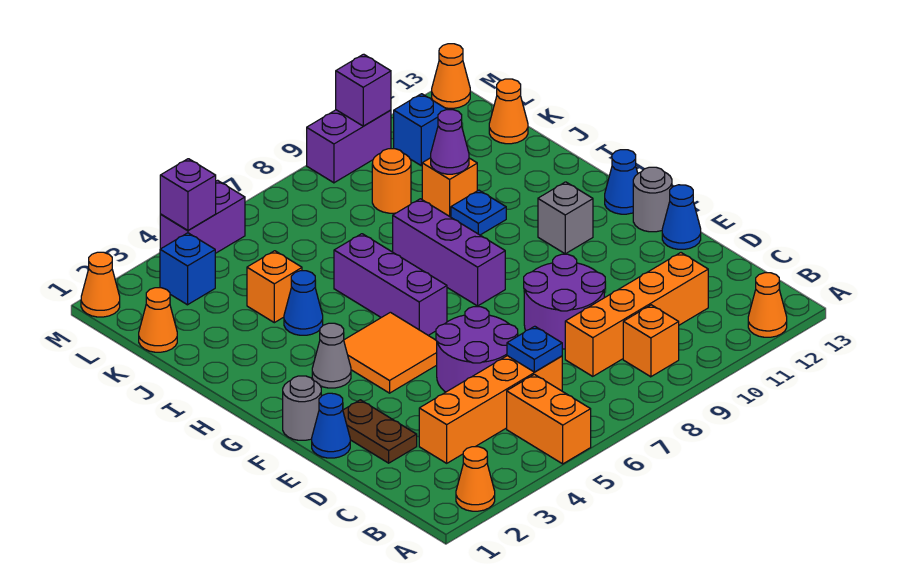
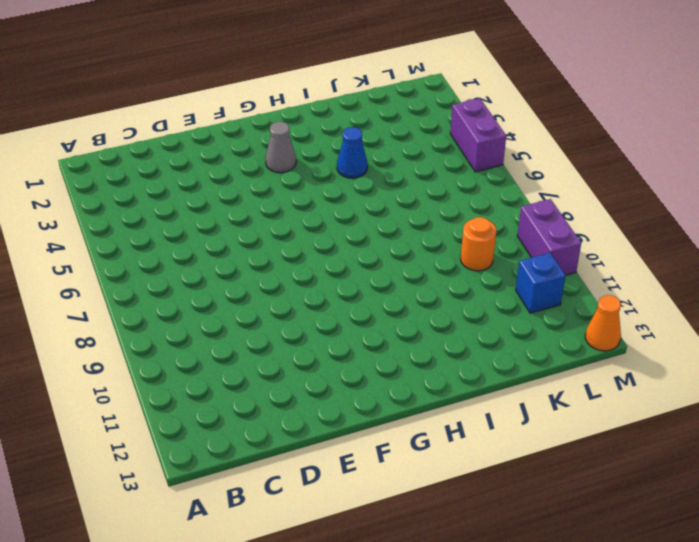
none -> orange cone A2 level 1
none -> orange brick A5:B5 level 1
none -> orange cone A12 level 1
none -> orange brick B9 level 1

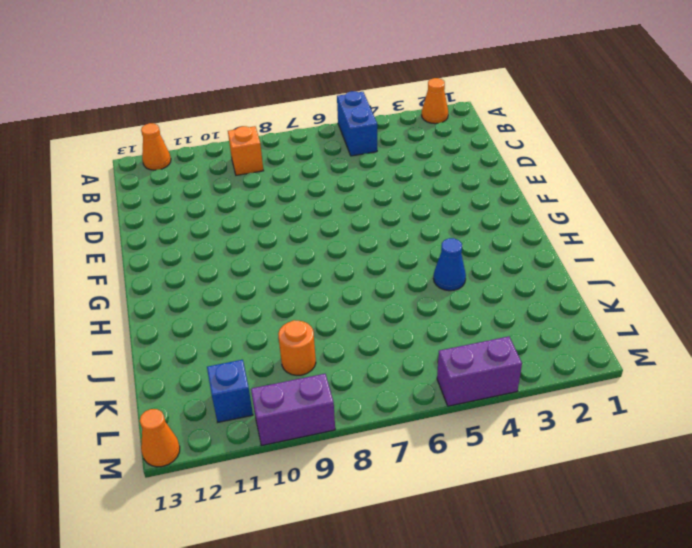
blue brick A5:B5 level 1 -> orange brick A5:B5 level 1
none -> orange brick C3:C6 level 1
none -> orange brick C8:C11 level 1
none -> brown plate D2:E2 level 1
none -> purple round brick D5:E6 level 1

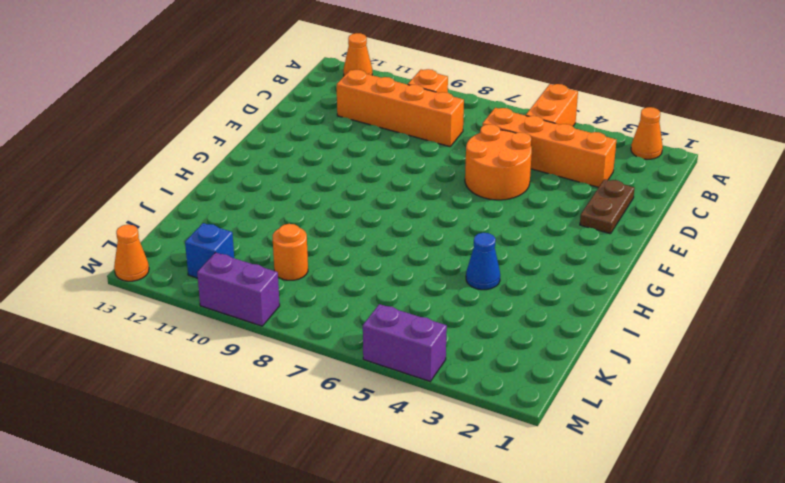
orange round brick D5:E6 level 1 -> purple round brick D5:E6 level 1
none -> purple round brick D8:E9 level 1
none -> blue cone E1 level 1
none -> blue cone E13 level 1
none -> grey round brick F1 level 1

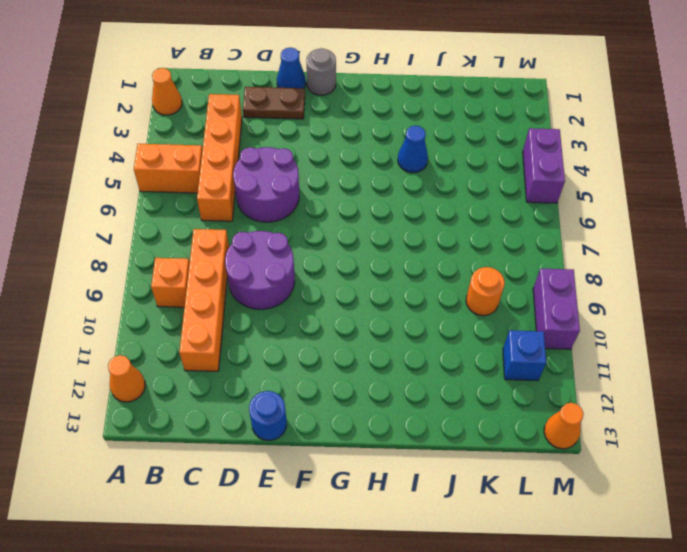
blue round brick E13 level 1 -> blue cone E13 level 1
none -> orange tile F4:G5 level 1
none -> grey round brick F13 level 1
none -> grey cone G3 level 1
none -> purple brick G6:I6 level 1

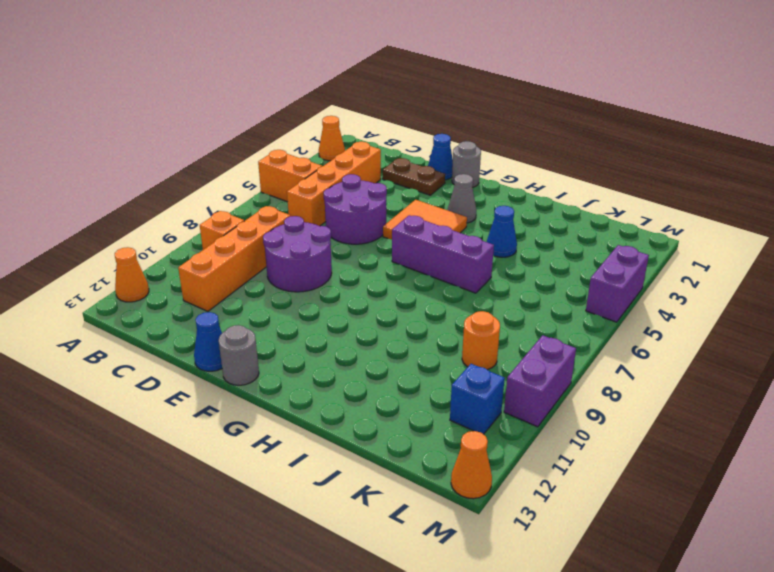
none -> purple brick G8:I8 level 1
none -> grey brick G11 level 1
none -> blue cone G13 level 1
none -> blue plate I10 level 1

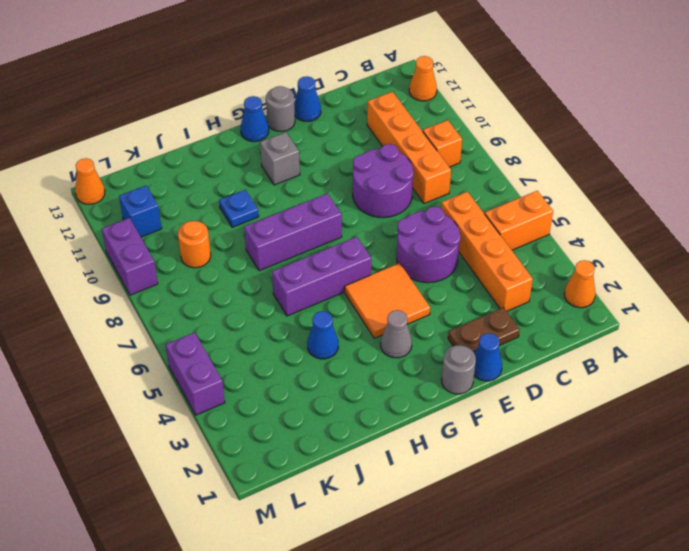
none -> orange brick J4 level 1
none -> orange brick J10 level 1
none -> orange cone K1 level 1
none -> orange cone K13 level 1

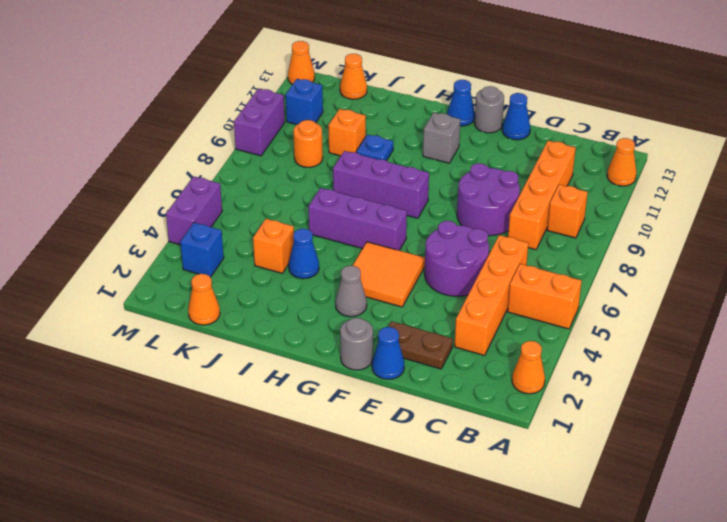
none -> orange cone M1 level 1
none -> blue plate C6 level 2
none -> purple cone J10 level 2
none -> purple brick M4 level 2

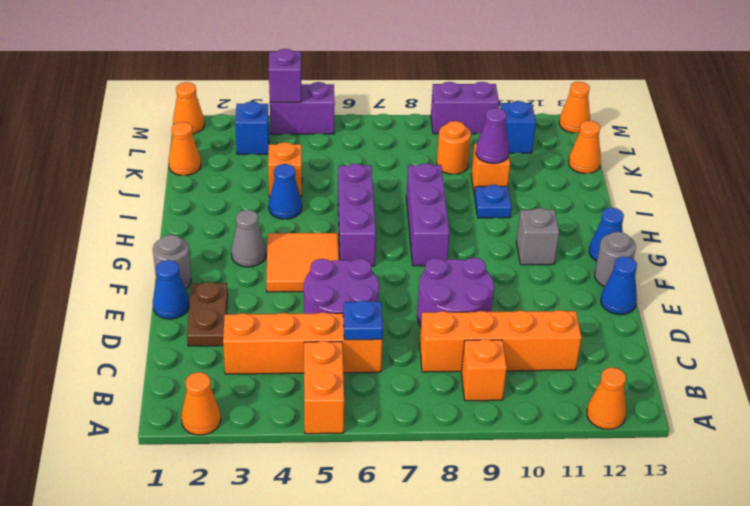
none -> purple brick M10 level 2

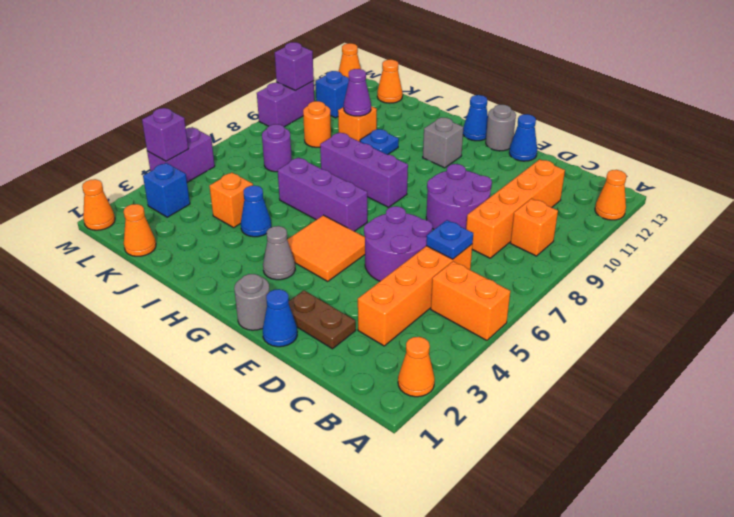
purple round brick K7 level 1 -> none

